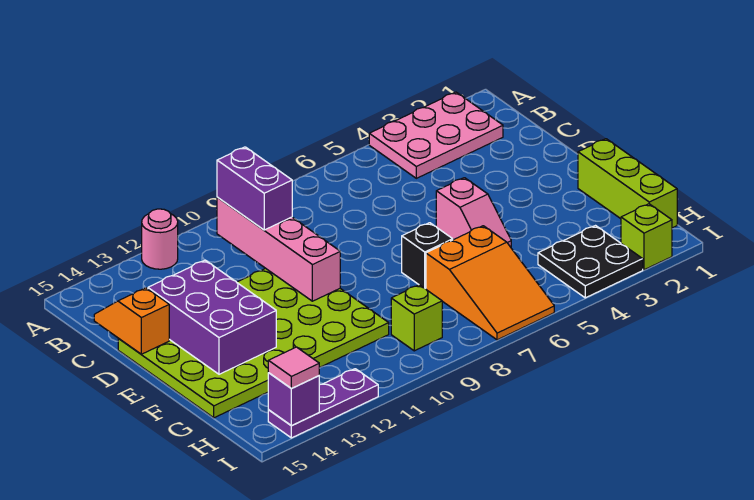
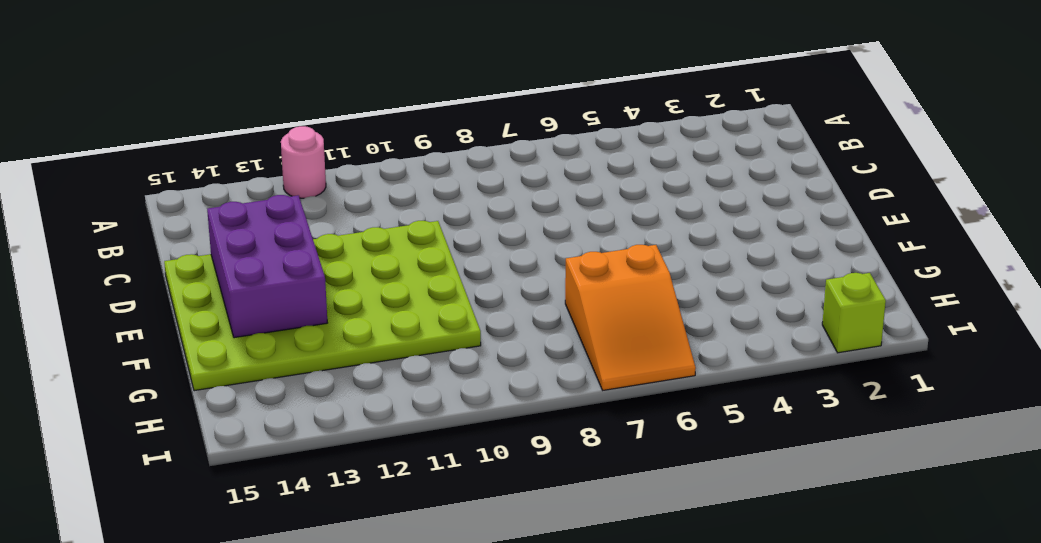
none -> pink plate A2:B4 level 1
none -> pink slope E5:F5 level 1 top E
none -> lime brick F1:H1 level 1

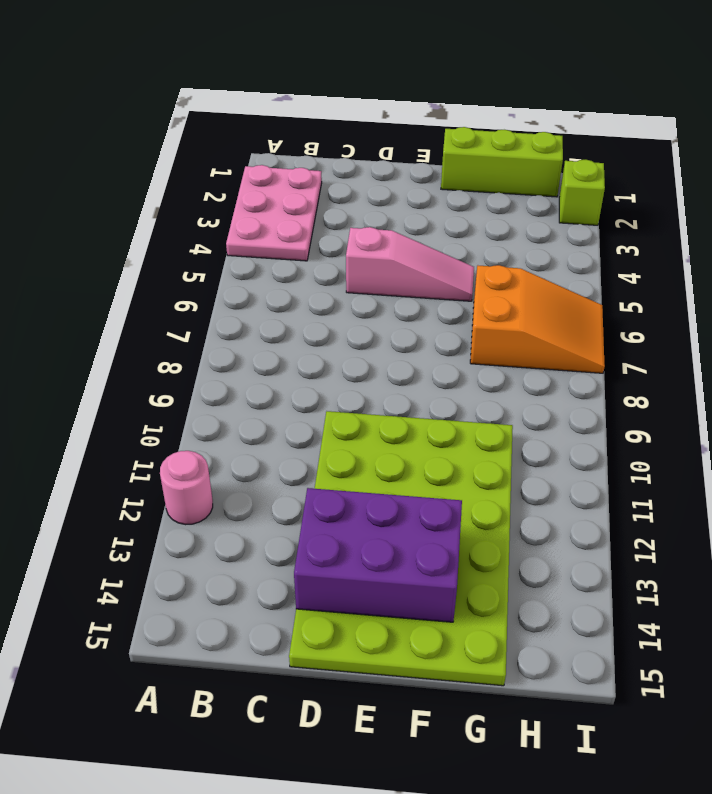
pink slope D5:F5 level 1 top D -> pink slope E5:F5 level 1 top E
none -> black brick F7 level 1
none -> black plate H3:I4 level 1
none -> lime brick H9 level 1

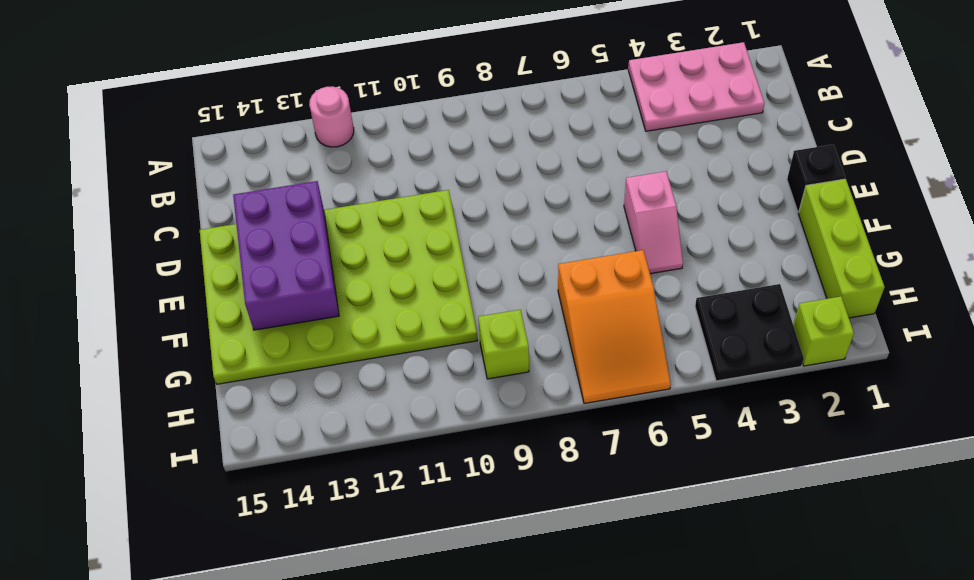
black brick E1 level 1 -> black brick F7 level 1
none -> purple plate I12:I14 level 1
none -> pink brick B10:E10 level 2
none -> orange slope C15:D15 level 2 top D

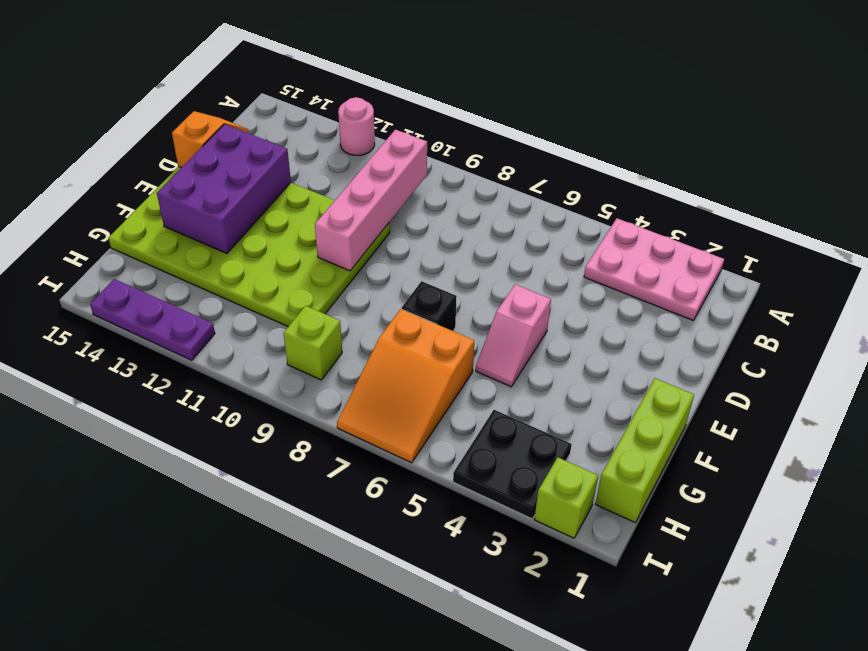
none -> purple brick I14 level 2
none -> purple brick B10:C10 level 3
none -> pink tile I14 level 3

